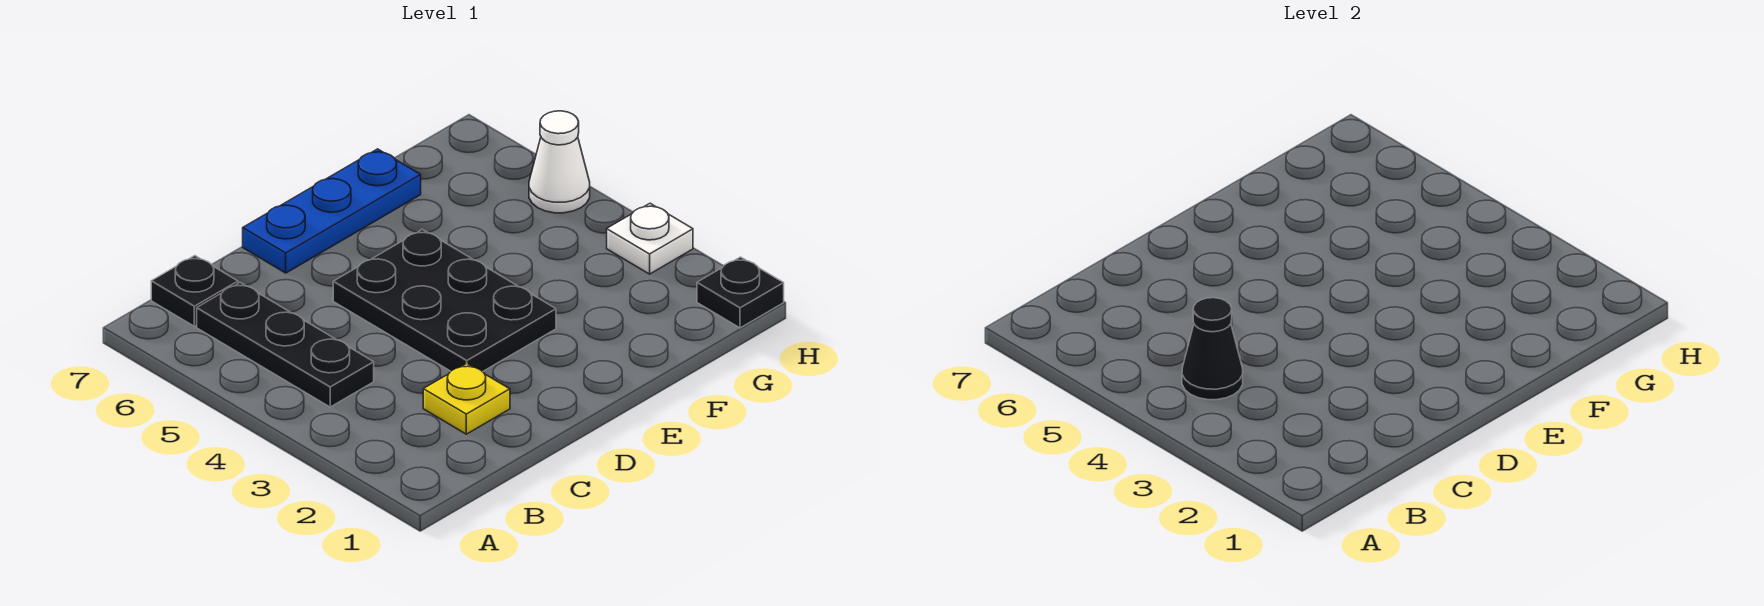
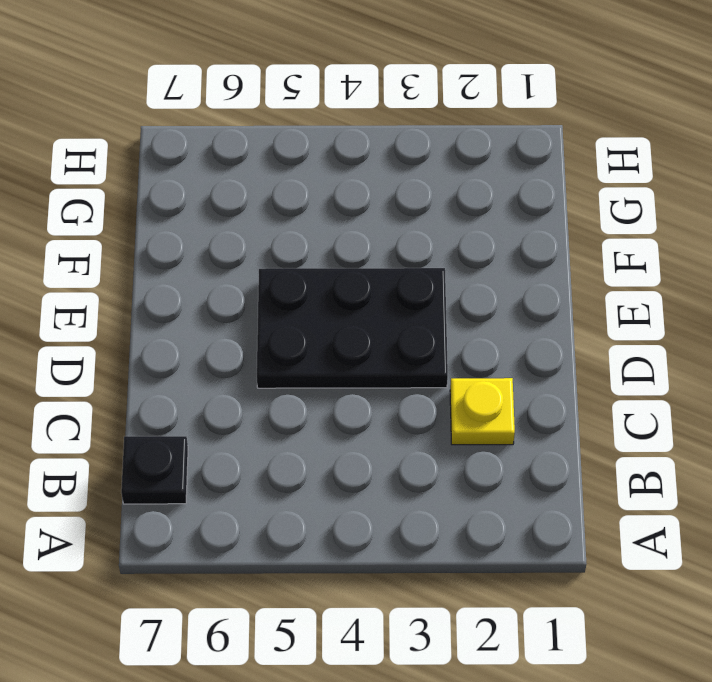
none -> black plate B4:B6 level 1
none -> blue plate D7:F7 level 1

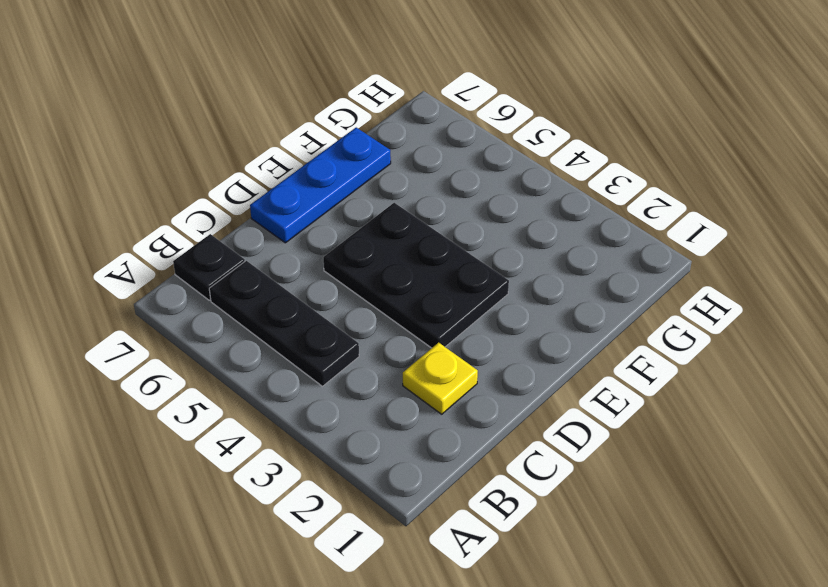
none -> black plate H1 level 1
none -> white plate H3 level 1

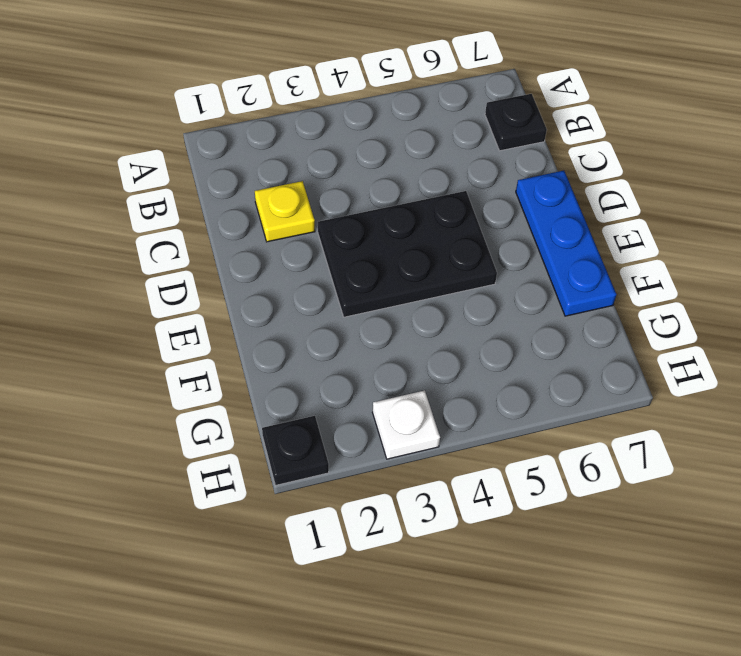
none -> black plate B4:B6 level 1
none -> white cone H5 level 1

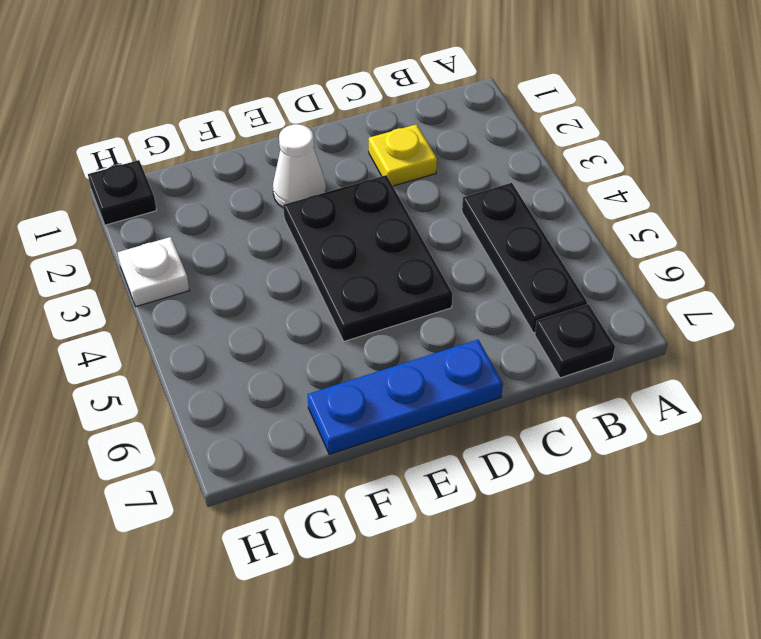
white cone E2 level 1 -> white cone H5 level 1
none -> black cone B4 level 2

